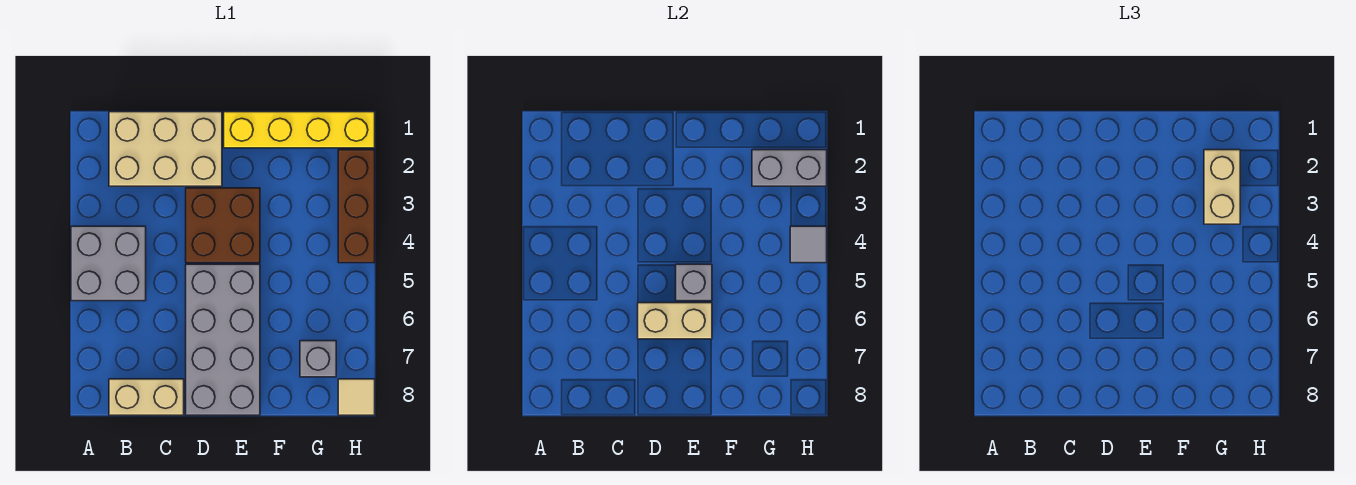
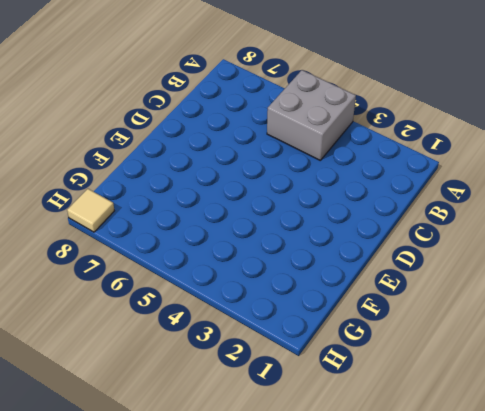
none -> tan brick B1:D2 level 1
none -> tan brick B8:C8 level 1
none -> brown brick D3:E4 level 1

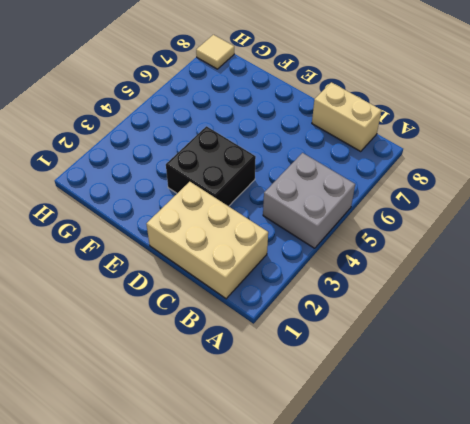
black brick D3:E4 level 1 -> brown brick D3:E4 level 1
none -> grey brick D5:E8 level 1
none -> yellow brick E1:H1 level 1
none -> grey brick G7 level 1

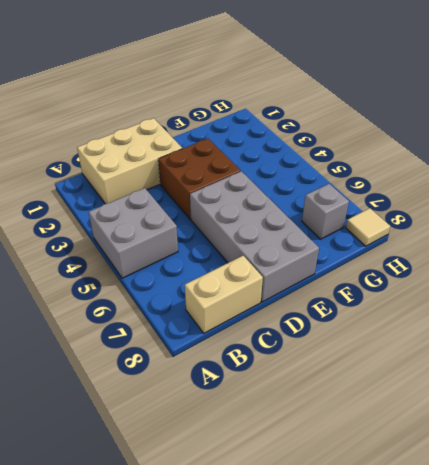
none -> yellow brick E1:H1 level 1
none -> brown brick H2:H4 level 1
none -> tan brick D6:E6 level 2

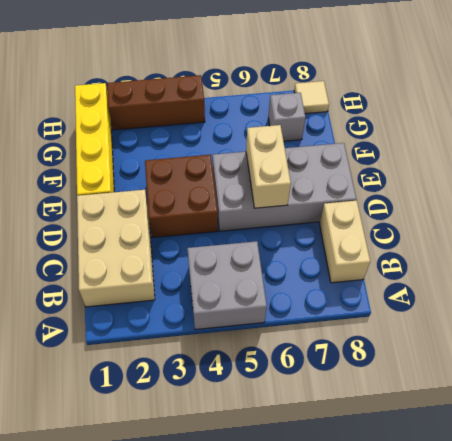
none -> grey brick E5 level 2
none -> grey brick G2:H2 level 2
none -> grey tile H4 level 2

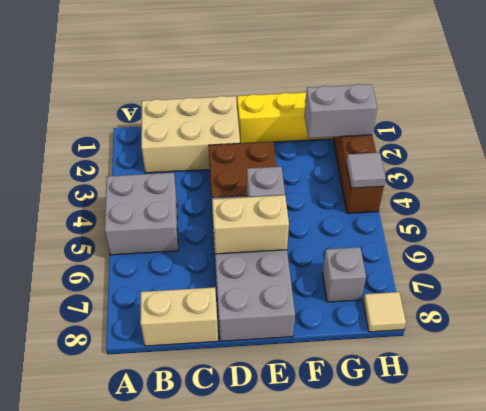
none -> tan brick G2:G3 level 3

